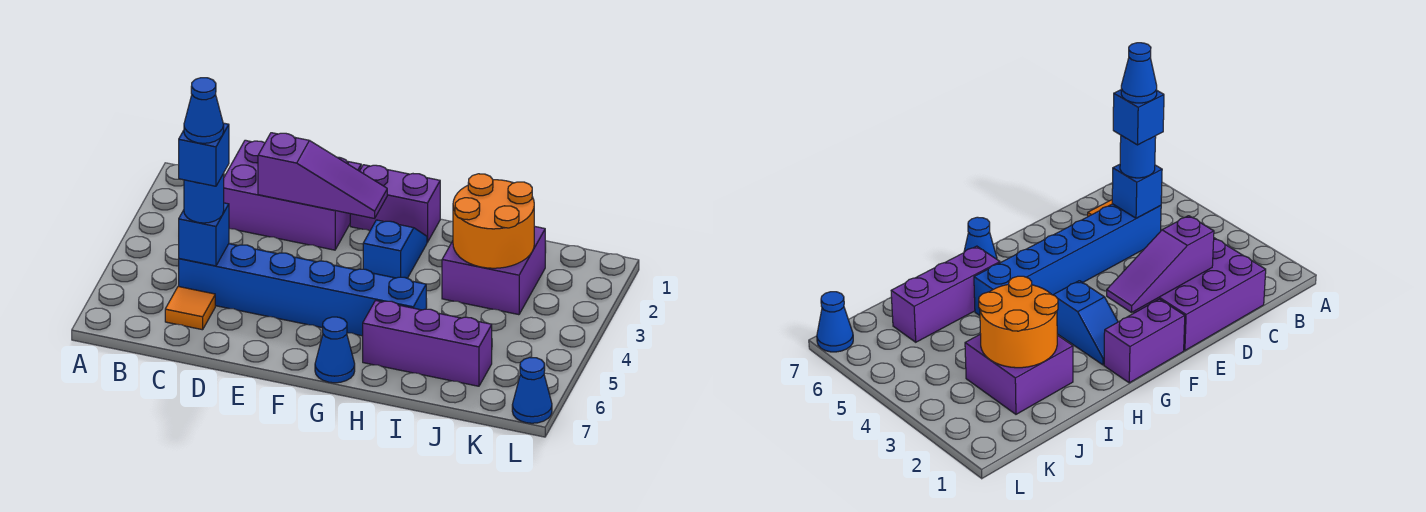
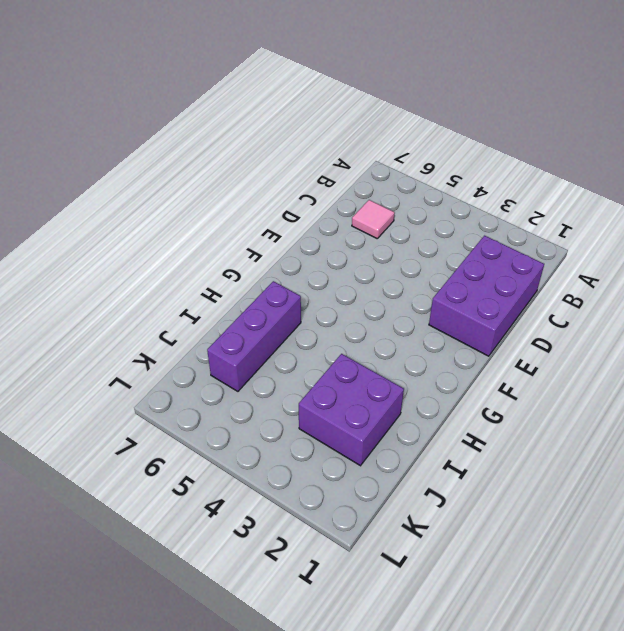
pink tile C6 level 1 -> orange tile C6 level 1
none -> blue brick C5:H5 level 1
none -> purple brick F1:G1 level 1
none -> blue slope G2:G3 level 1 top 3

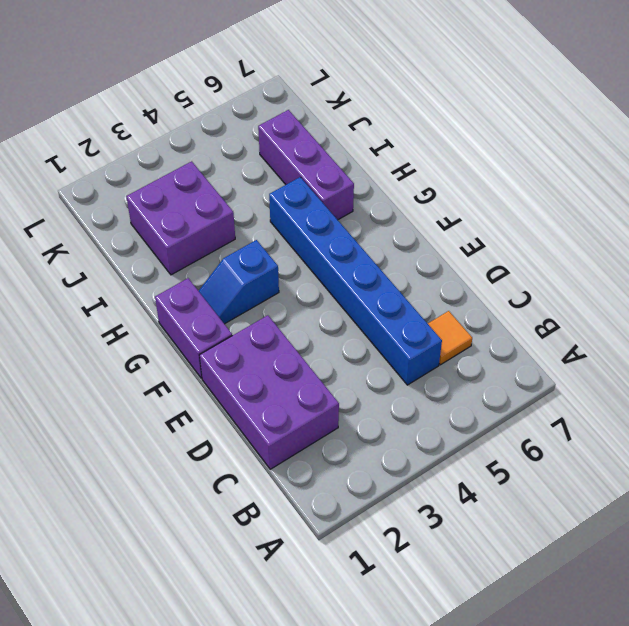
none -> blue cone G7 level 1
none -> blue cone L7 level 1
none -> blue brick C5 level 2

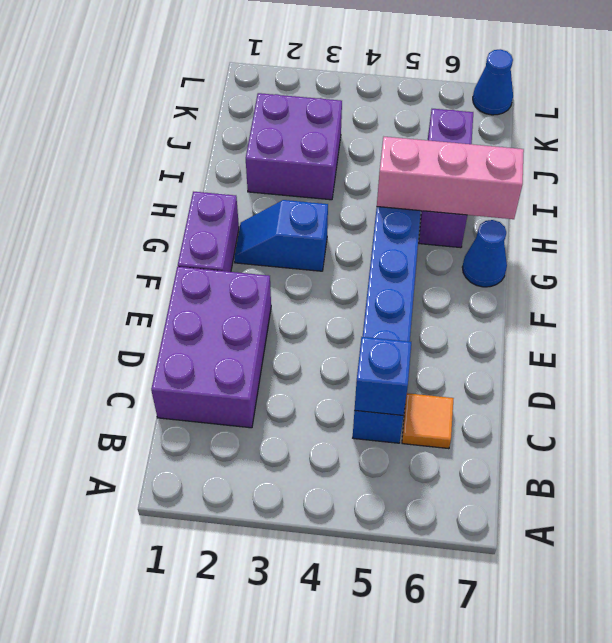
pink brick H5:H7 level 2 -> none
none -> purple slope D2:F2 level 2 top D
none -> orange round brick I2:J3 level 2
none -> blue round brick C5 level 3

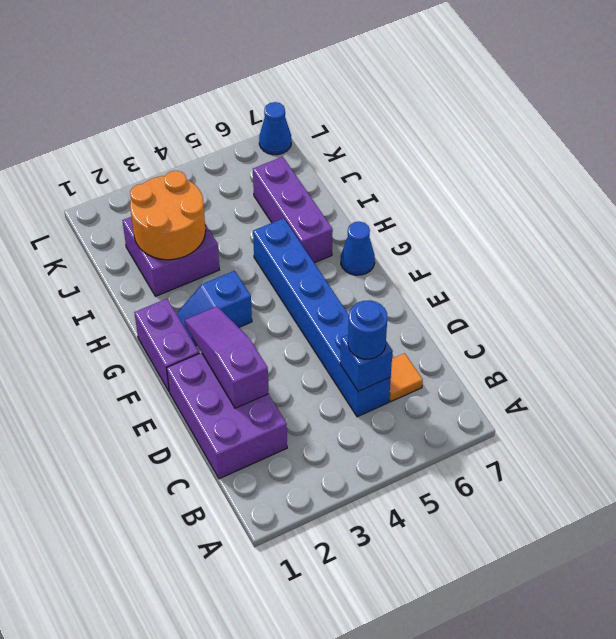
none -> blue brick C5 level 4
none -> blue cone C5 level 5

